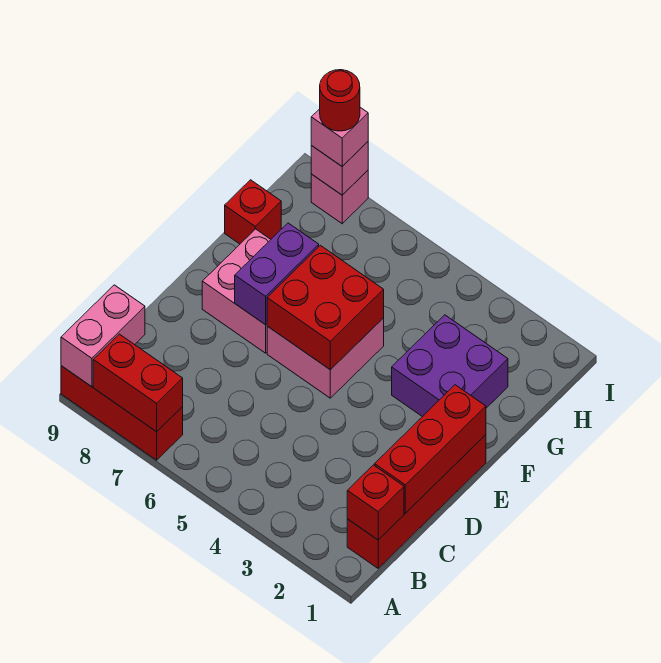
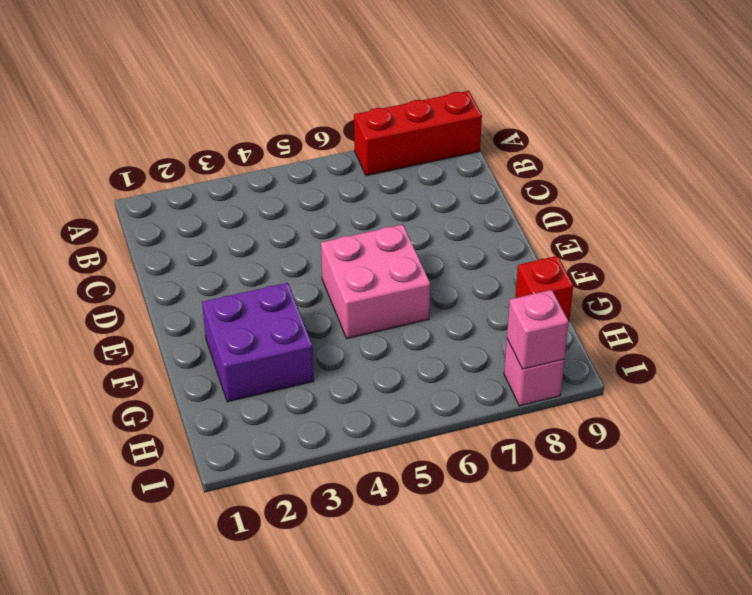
none -> red brick B1:E1 level 1
none -> pink brick E7:F8 level 1
none -> red brick A7:A8 level 2

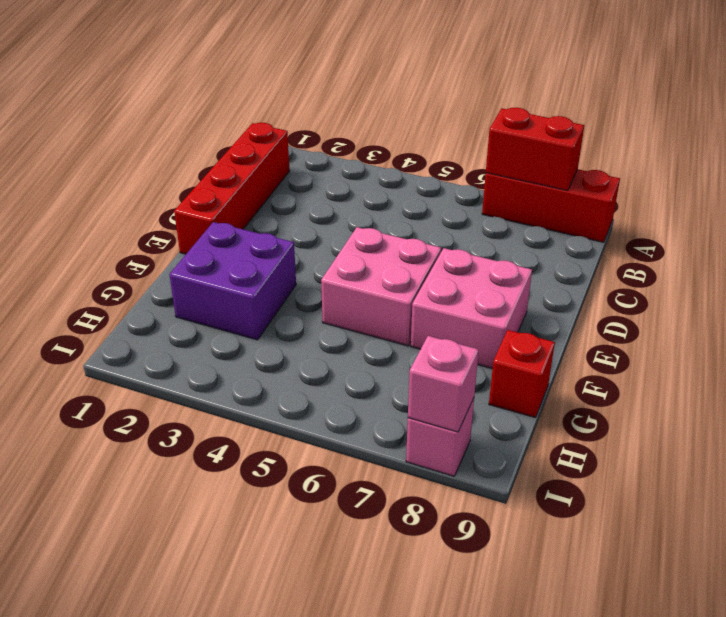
none -> pink brick A9:B9 level 2
none -> red brick B1 level 2
none -> red brick C1:E1 level 2

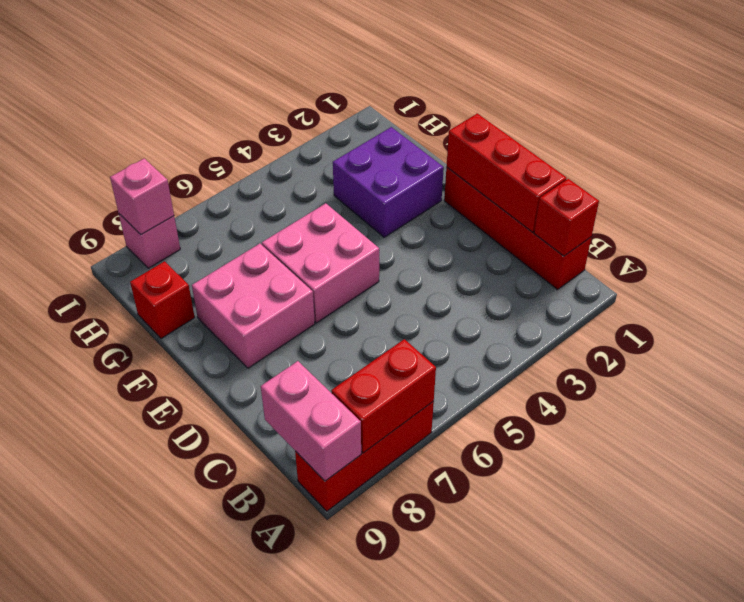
none -> red brick E5:F6 level 2
none -> purple brick E7:F7 level 2
none -> pink brick I8 level 3

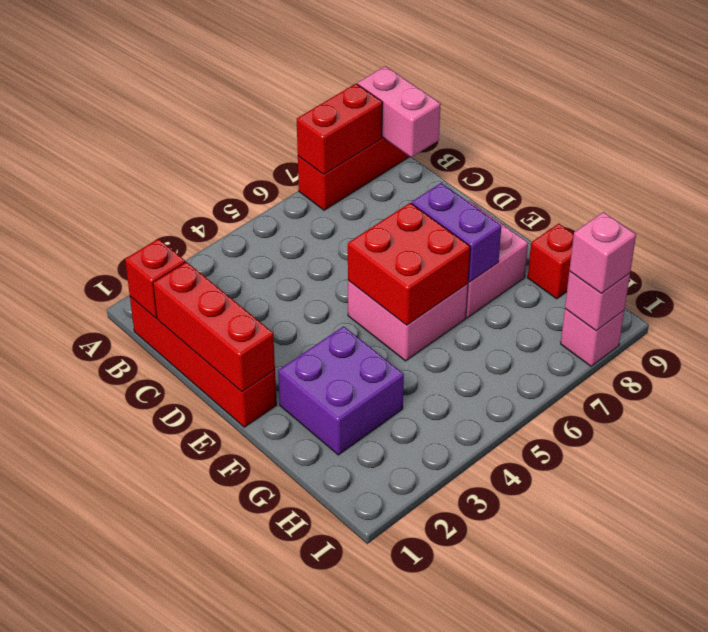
none -> red round brick I8 level 4

